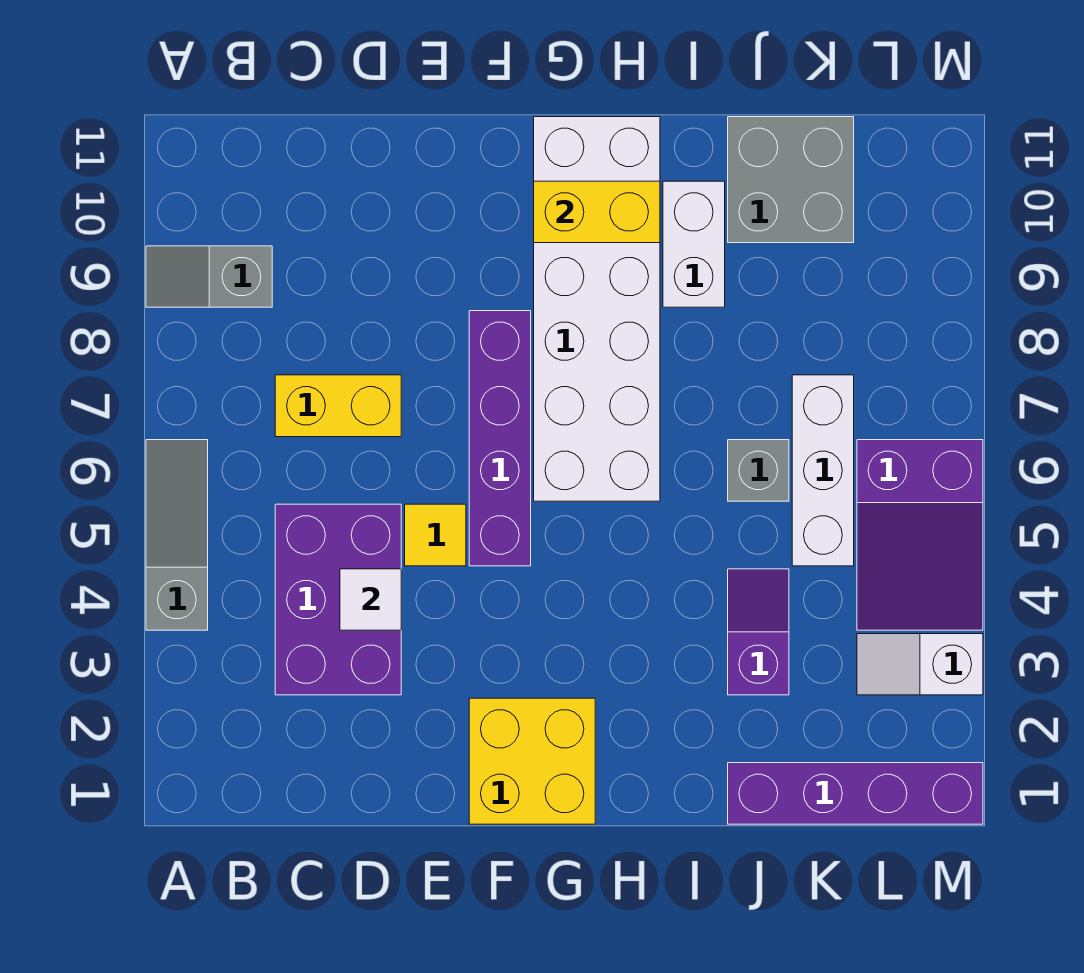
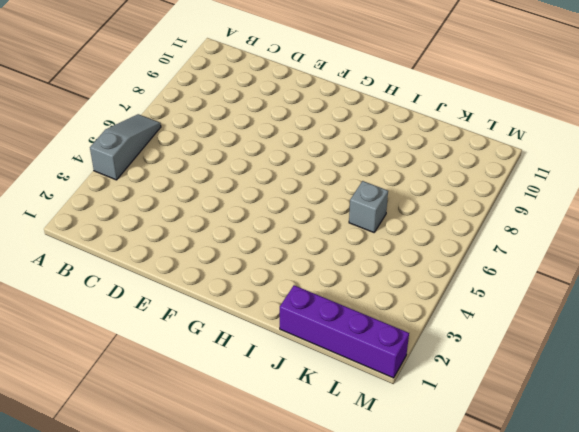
none -> grey slope A9:B9 level 1 top B
none -> purple brick C3:D5 level 1
none -> yellow brick C7:D7 level 1

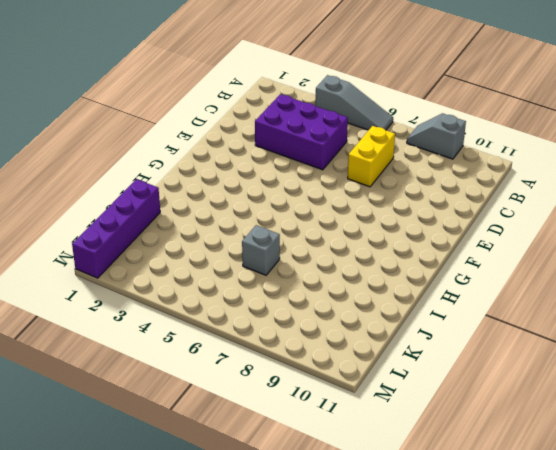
grey slope A8:A9 level 1 top 9 -> grey slope A9:B9 level 1 top B
none -> yellow tile E5 level 1
none -> yellow brick F1:G2 level 1
none -> purple brick F5:F8 level 1

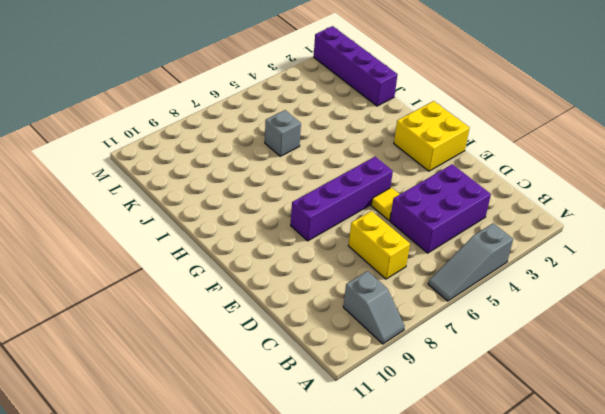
none -> white brick G6:H11 level 1
none -> white brick I9:I10 level 1
none -> purple slope J3:J4 level 1 top 3

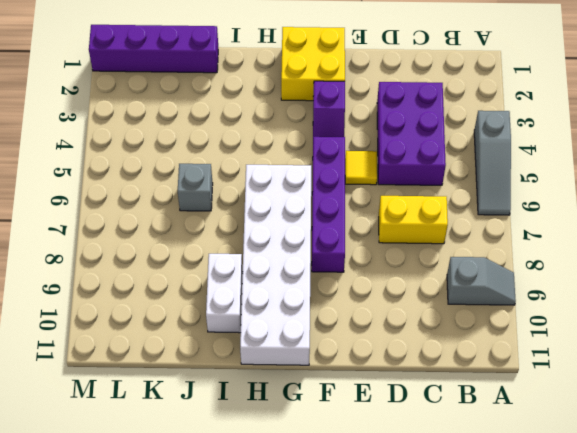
purple slope F3:F4 level 1 top 3 -> purple slope J3:J4 level 1 top 3
none -> grey brick J10:K11 level 1
none -> white brick K5:K7 level 1
none -> white slope L3:M3 level 1 top M

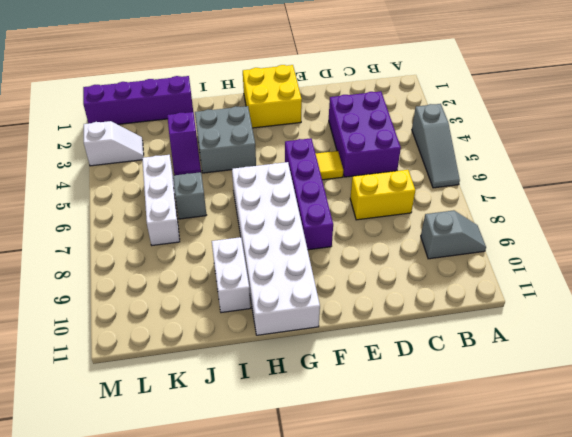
grey brick H3:I4 level 1 -> grey brick J10:K11 level 1
none -> purple slope L4:M6 level 1 top 6
none -> white tile D4 level 2
none -> yellow brick G10:H10 level 2

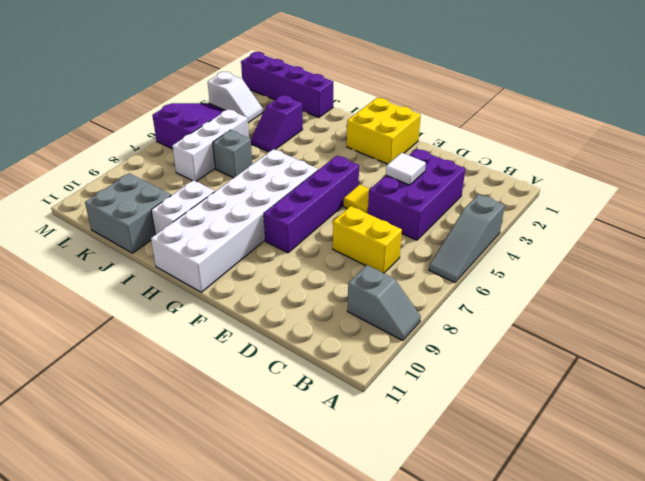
none -> yellow brick G10:H10 level 2

